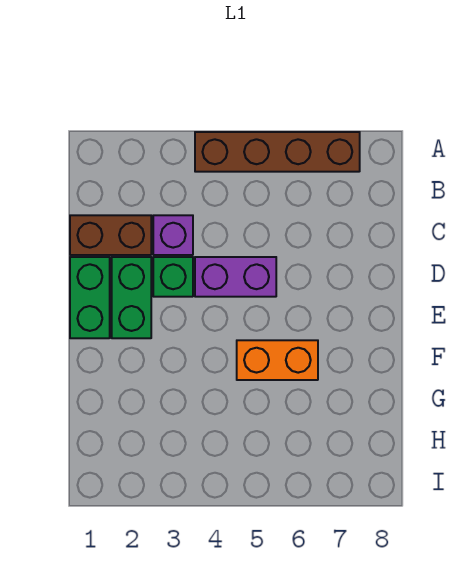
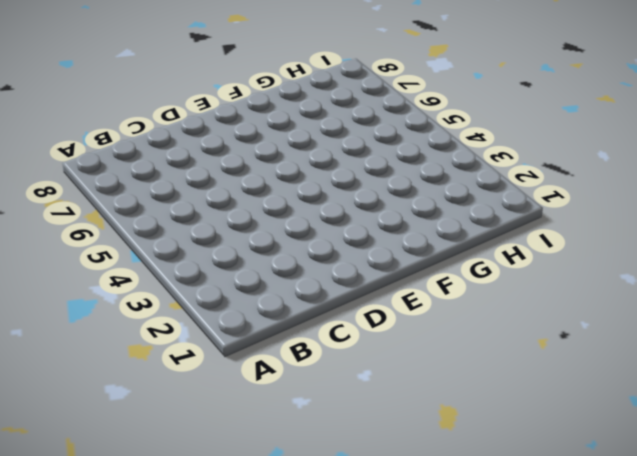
none -> brown brick A4:A7 level 1
none -> brown brick C1:C2 level 1

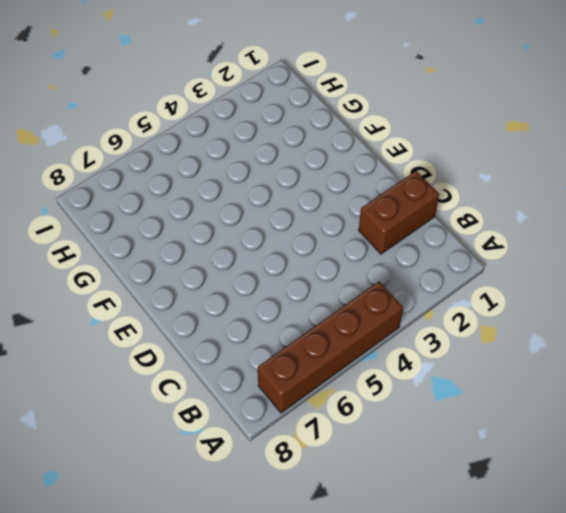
none -> purple brick C3 level 1
none -> green brick D1:E1 level 1

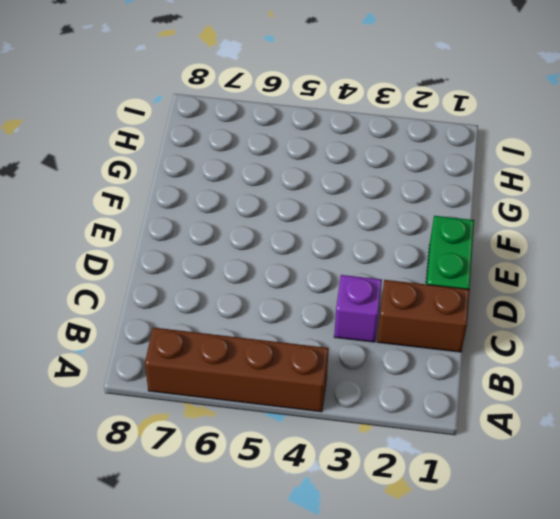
none -> green brick D2:E2 level 1
none -> green brick D3 level 1

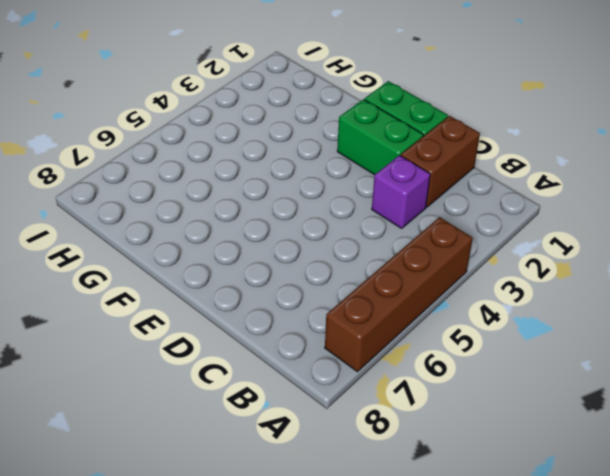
none -> green brick D3 level 1
none -> purple brick D4:D5 level 1

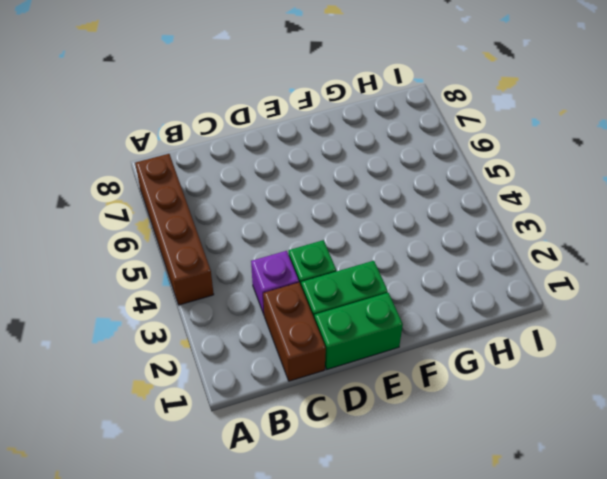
none -> purple brick D4:D5 level 1
none -> orange brick F5:F6 level 1

